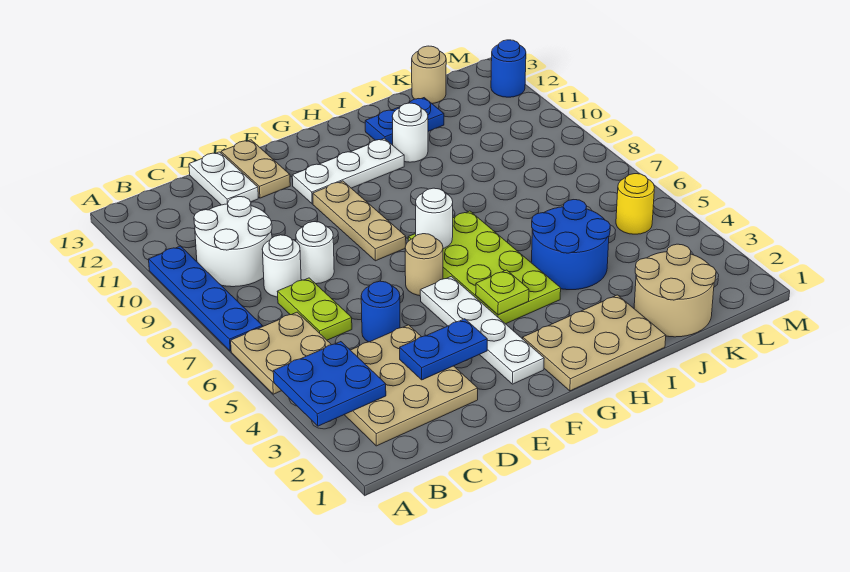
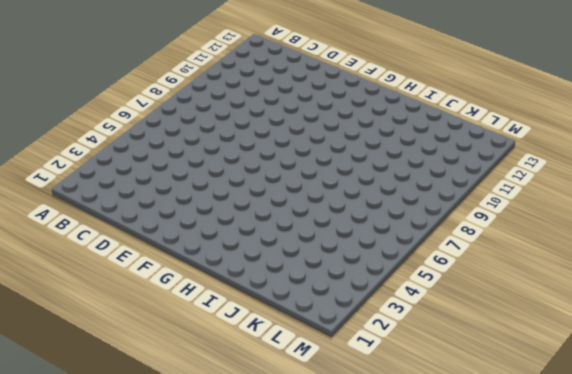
none -> tan plate A5:B6 level 1
none -> blue plate A7:A10 level 1
none -> tan plate B2:D4 level 1

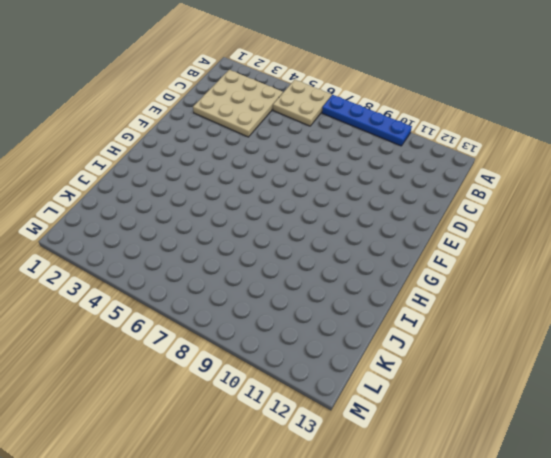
none -> white round brick B9:C10 level 1
none -> lime plate C6:C7 level 1
none -> white round brick C8 level 1

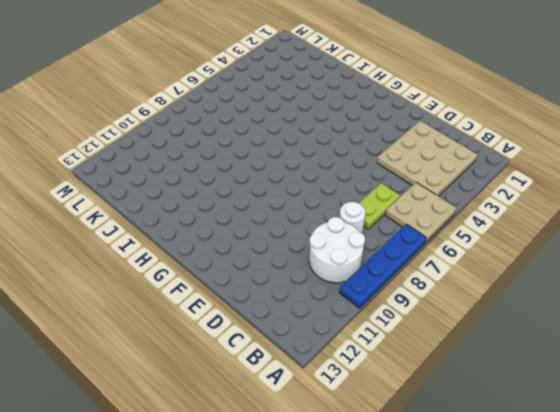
none -> blue round brick D5 level 1
none -> white round brick D8 level 1
none -> white plate D12:D13 level 1

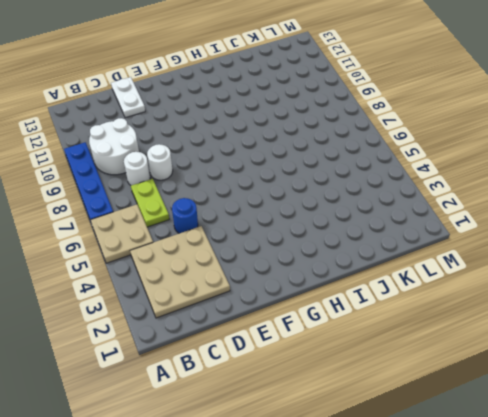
none -> tan plate E12:E13 level 1
none -> white plate F2:F5 level 1
none -> tan round brick F6 level 1

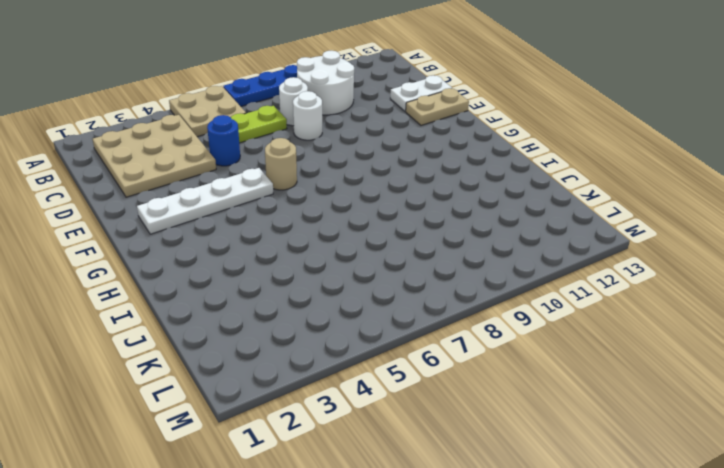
none -> tan plate F8:F10 level 1
none -> white plate F11:H11 level 1
none -> tan plate G1:I2 level 1

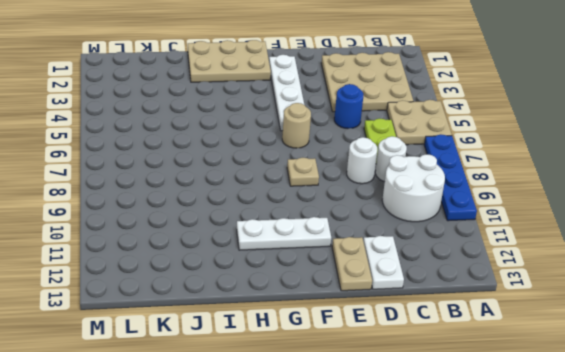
tan plate F8 level 1 -> tan plate F8:F10 level 1
none -> lime plate G4:H7 level 1
none -> blue round brick I4:J5 level 1
none -> white round brick I11 level 1

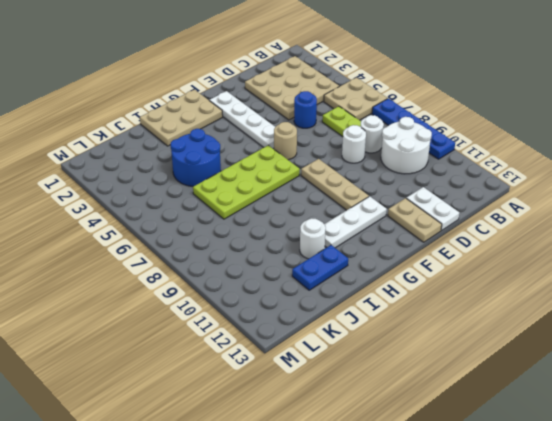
lime plate G6:J7 level 1 -> lime plate G4:H7 level 1
none -> tan round brick J1:K2 level 1
none -> tan round brick K13 level 1
none -> yellow round brick L5 level 1

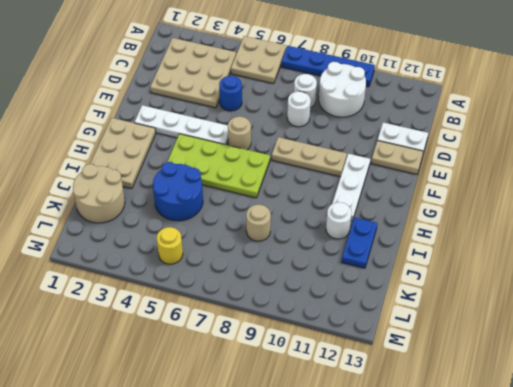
tan round brick J8 level 1 -> tan round brick K13 level 1
none -> lime plate C6:C7 level 1
none -> blue round brick M12 level 1
none -> blue plate A3:B4 level 2

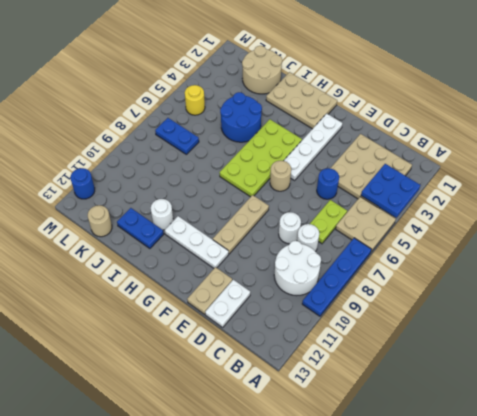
blue plate K7:L7 level 1 -> blue plate D3:E3 level 2
none -> lime plate G4 level 2
none -> white round brick G7 level 2

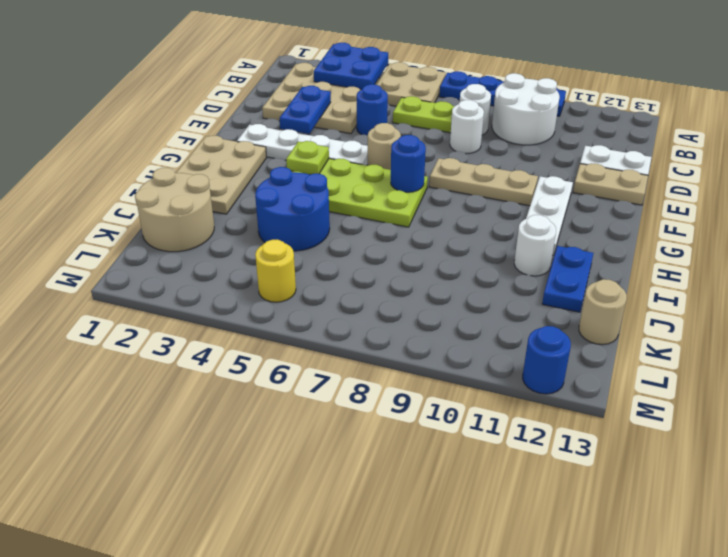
blue round brick G7 level 2 -> white round brick G7 level 2

